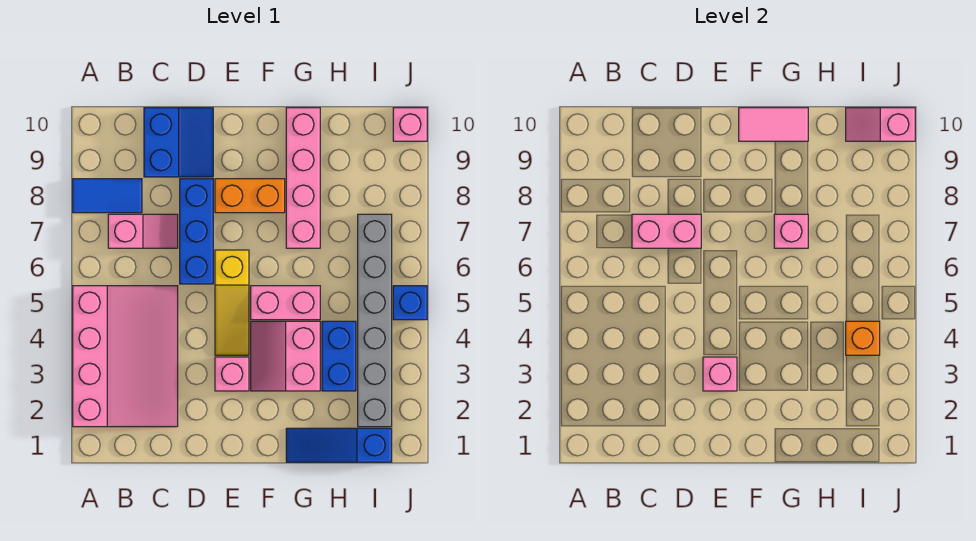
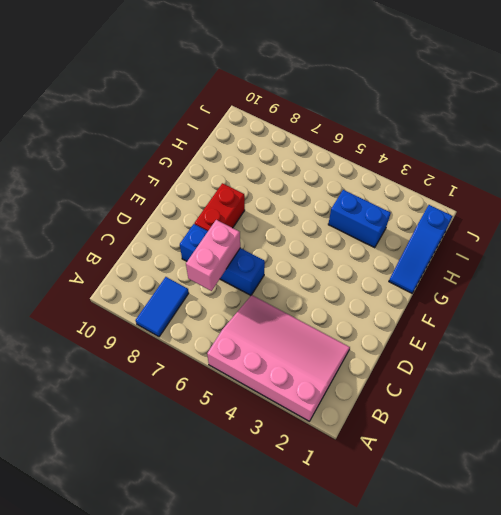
red brick E8:F8 level 1 -> orange brick E8:F8 level 1
none -> pink slope B7:C7 level 1 top B
none -> blue slope C9:D10 level 1 top C
none -> pink brick E3 level 1

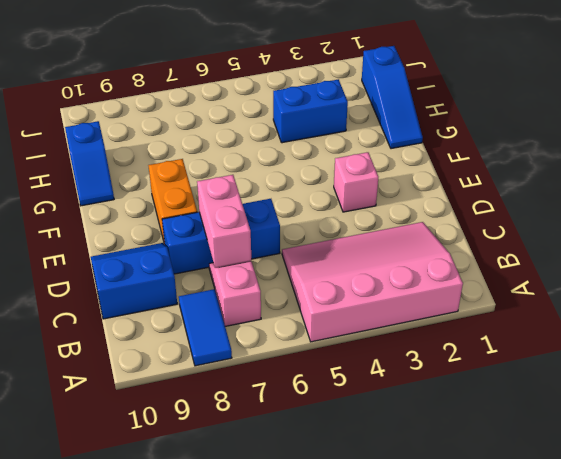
blue slope G10:H10 level 1 top H -> pink brick G7:G10 level 1
none -> yellow slope E4:E6 level 1 top 6
none -> pink slope F3:G4 level 1 top G
none -> pink brick F5:G5 level 1

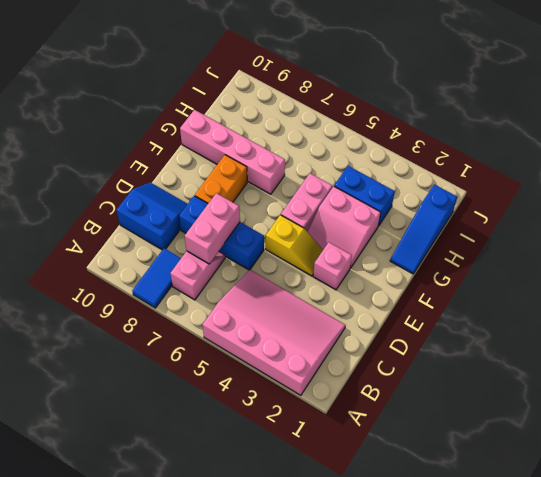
yellow slope E4:E5 level 1 top 5 -> yellow slope E4:E6 level 1 top 6
none -> grey brick I2:I7 level 1
none -> blue brick J5 level 1
none -> pink brick J10 level 1

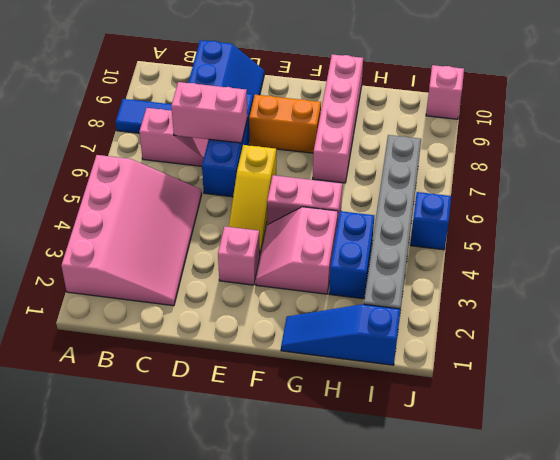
none -> pink brick E3 level 2
none -> pink tile F10:G10 level 2
none -> pink brick G7 level 2

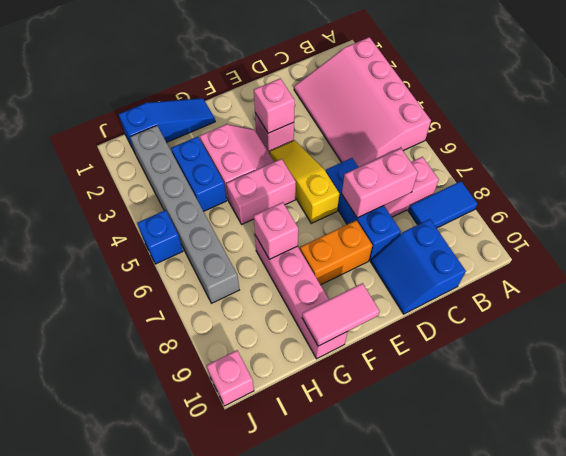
none -> orange brick I4 level 2
none -> pink slope I10:J10 level 2 top J

